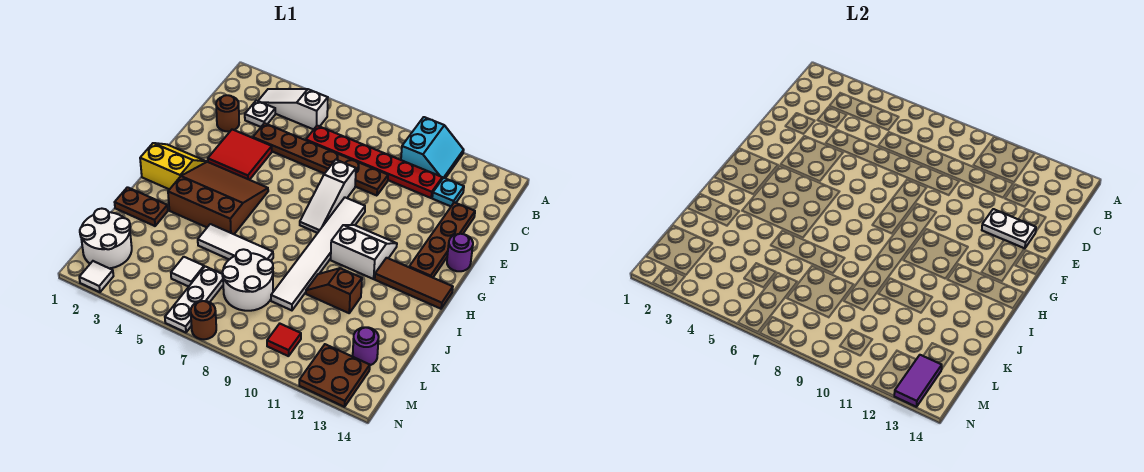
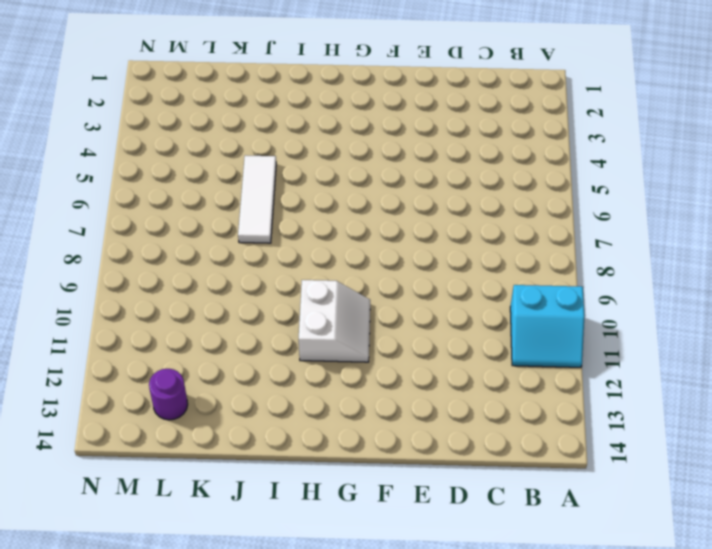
none -> white slope B3:B5 level 1 top 5
none -> white plate C3 level 1
none -> red plate C6:C11 level 1
none -> cyan plate C12 level 1

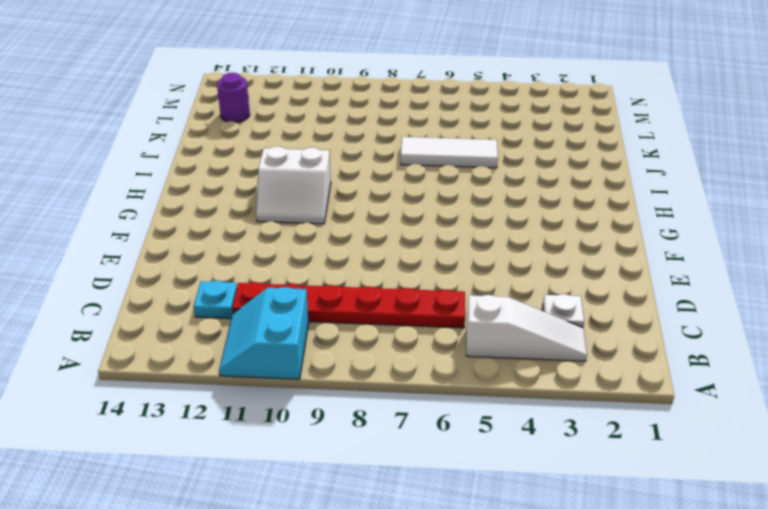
none -> brown round brick D2 level 1
none -> brown plate D4:D9 level 1
none -> brown plate D13:G13 level 1
none -> red tile E3:F4 level 1

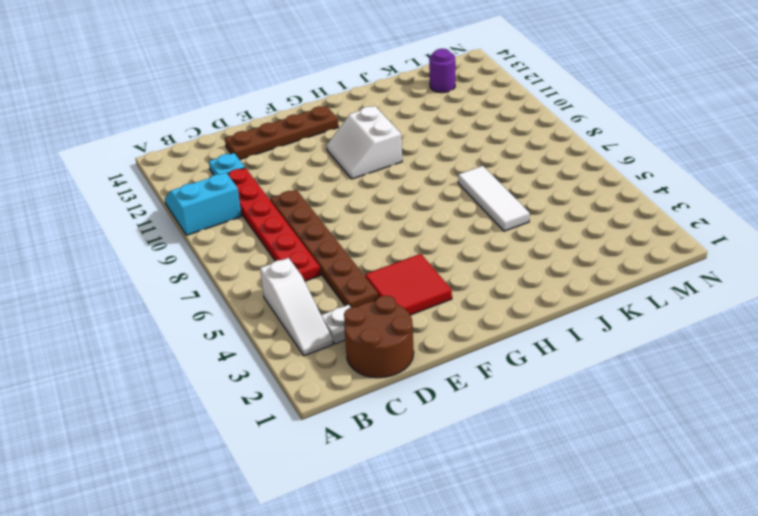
brown round brick C1:D2 level 1 -> brown round brick D2 level 1
none -> white slope E8:G8 level 1 top E
none -> white tile F9:K9 level 1
none -> purple round brick F14 level 1
none -> yellow slope G1:H2 level 1 top H

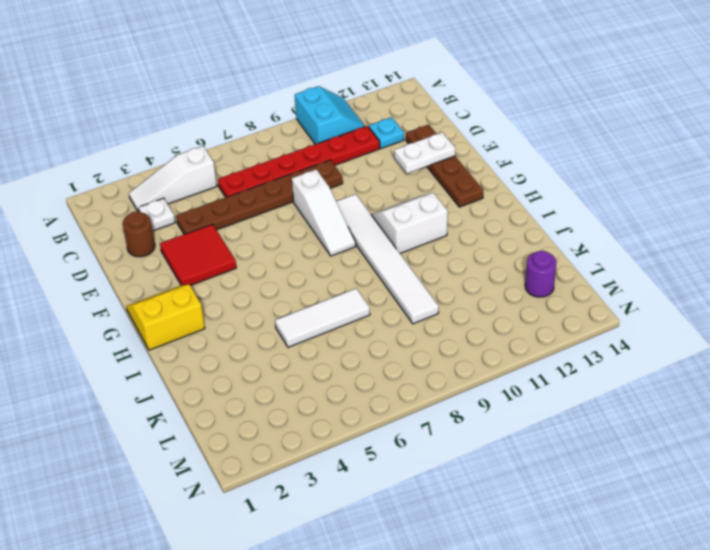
none -> purple round brick F14 level 1
none -> brown slope G3:I5 level 1 top I
none -> brown tile H12:H14 level 1
none -> brown plate J1:J2 level 1

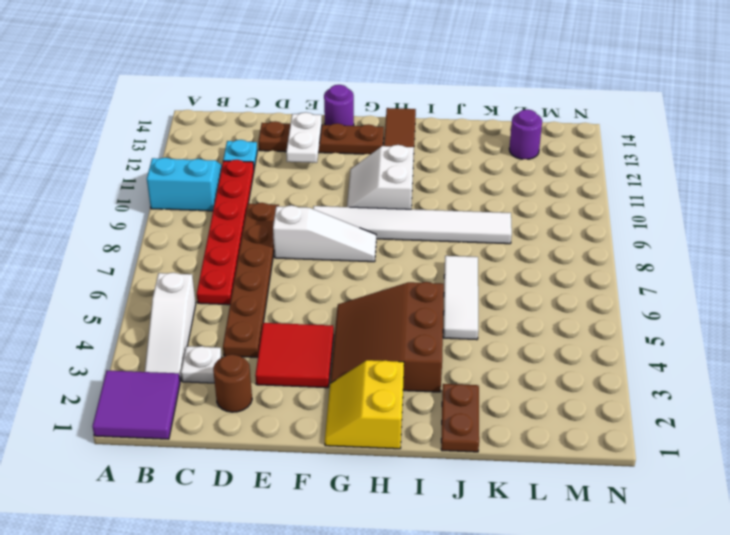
purple tile A1:B2 level 1 -> none
none -> brown slope J10:J11 level 1 top 11
none -> white round brick K7:L8 level 1
none -> white round brick L1:M2 level 1
none -> white tile L5 level 1

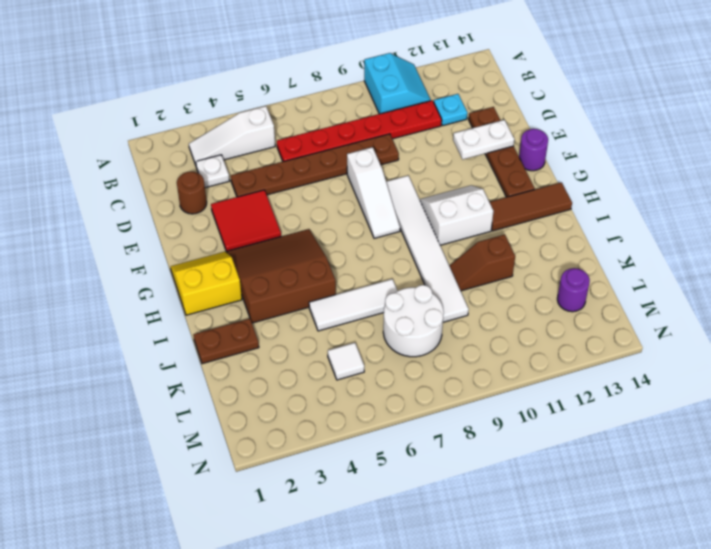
none -> white round brick L1:M2 level 1
none -> white plate L6:N6 level 1
none -> red tile M10 level 1
none -> brown plate M12:N13 level 1

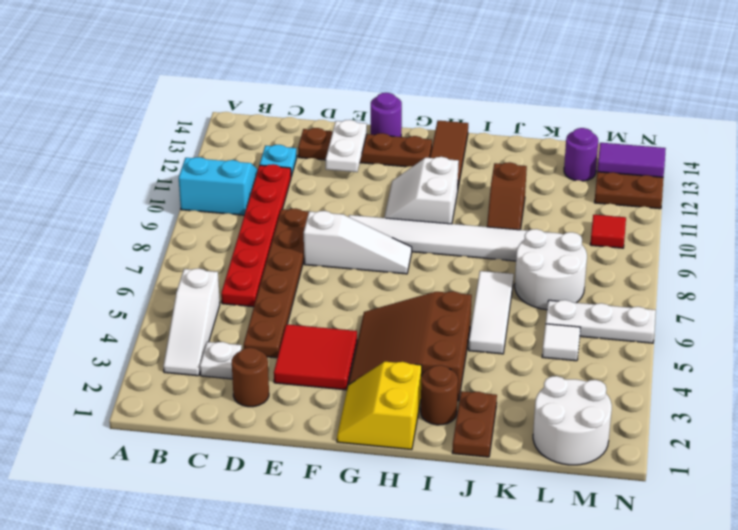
brown round brick I2 level 1 -> brown round brick N7 level 1
none -> white tile N2 level 1

